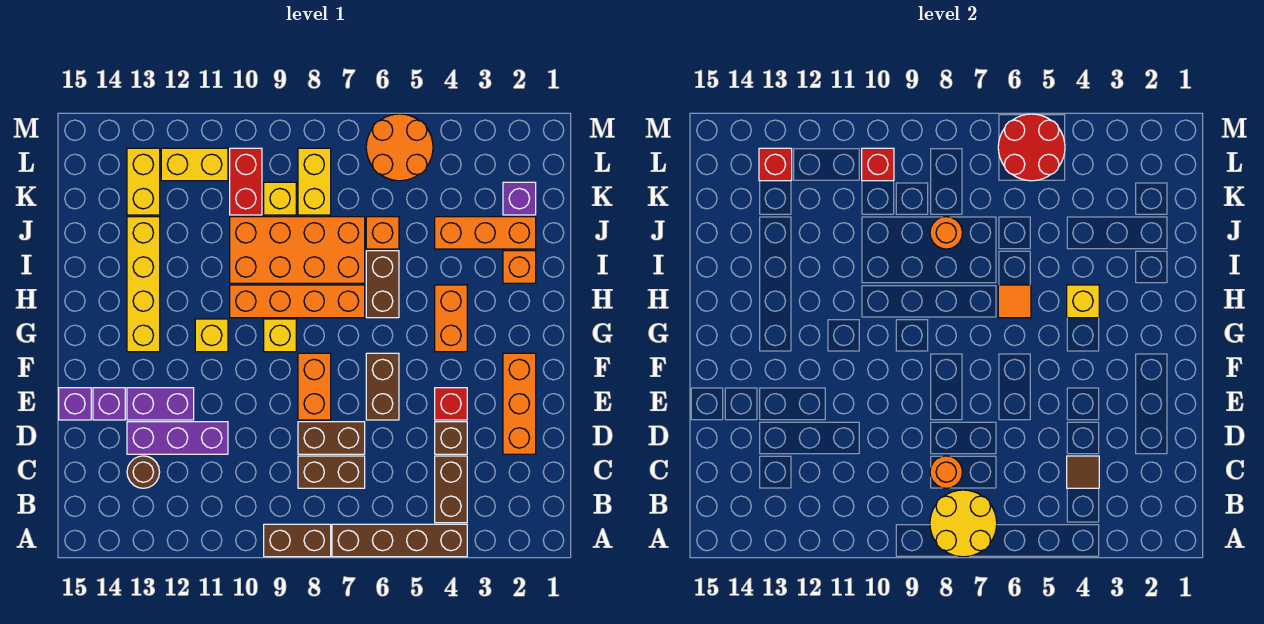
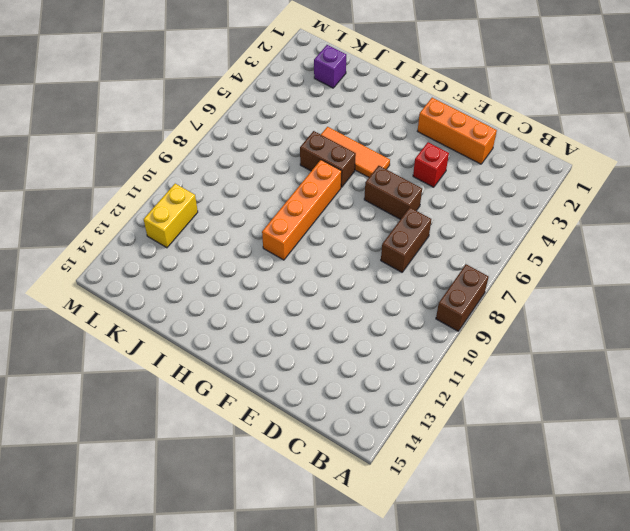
orange tile G5:I5 level 1 -> none
none -> brown brick A4:A7 level 1
none -> brown brick B4:C4 level 1
none -> brown brick C7:C8 level 1
none -> brown round brick C13 level 1

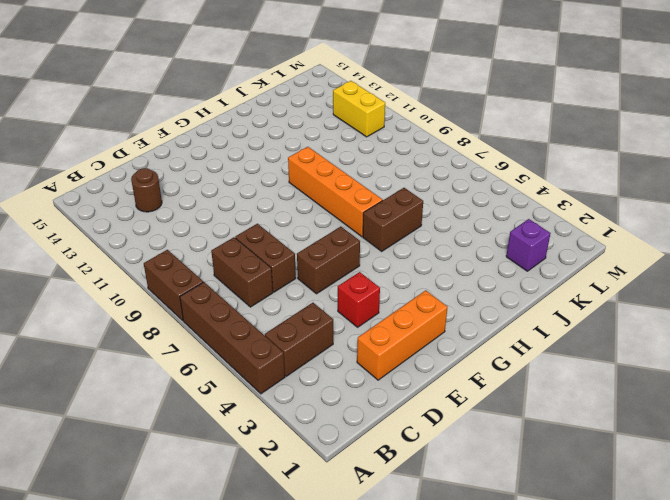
none -> brown brick D4 level 1
none -> purple brick D11:D13 level 1
none -> orange brick E8:F8 level 1
none -> purple brick E12:E13 level 1

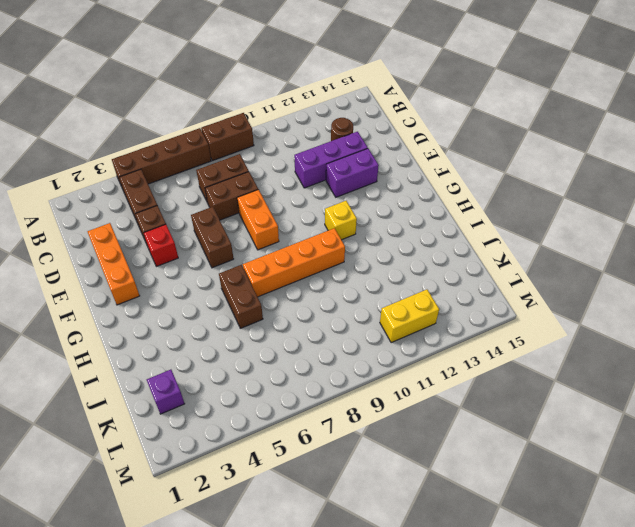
none -> purple brick E14 level 1
none -> purple brick E15 level 1
none -> orange brick G4:H4 level 1
none -> yellow brick G9 level 1

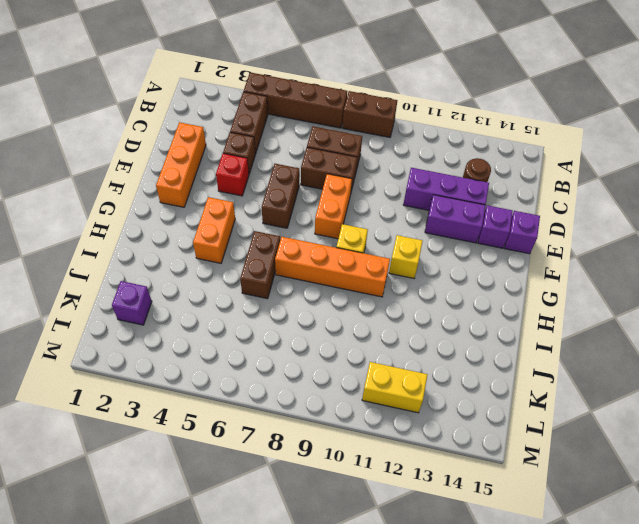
none -> yellow brick G13:J13 level 1
none -> orange brick I2 level 1
none -> orange brick I7:J10 level 1
none -> orange brick J2:J4 level 1

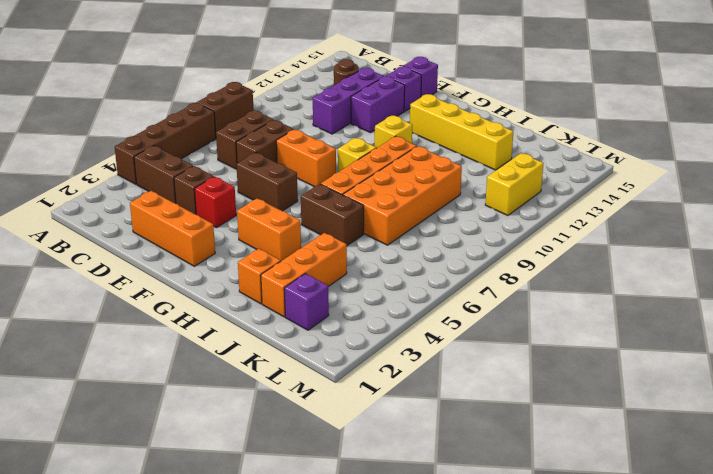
none -> orange brick J6 level 1
none -> yellow brick K8:L8 level 1
none -> yellow brick K9 level 1
none -> red brick K10:L10 level 1

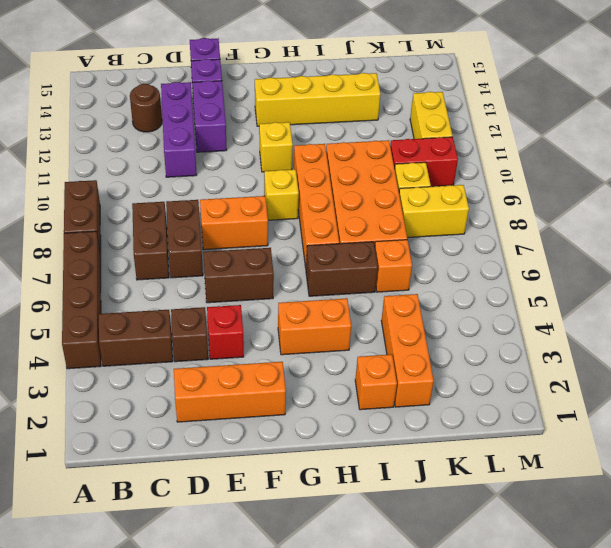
none -> purple brick K2 level 1
none -> yellow brick K13:L13 level 1
none -> orange round brick L5:M6 level 1
none -> yellow round brick A7:B8 level 2

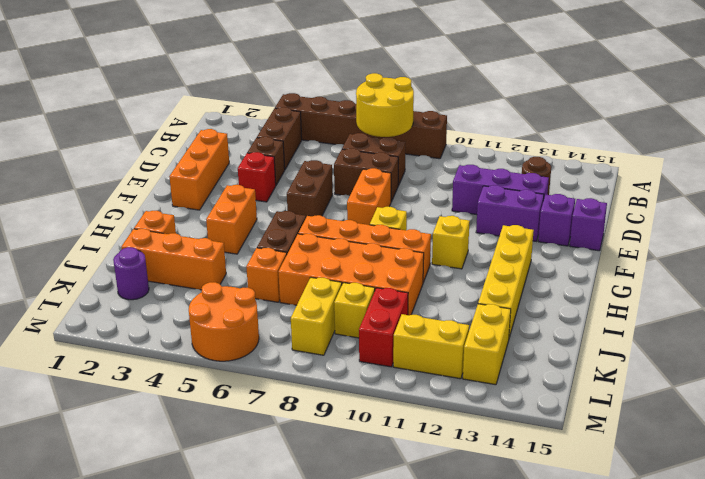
purple round brick K2 level 1 -> purple brick K2 level 1
none -> brown tile C4 level 2
none -> orange round brick C8 level 2
none -> yellow brick H4 level 2
none -> orange tile H6 level 2

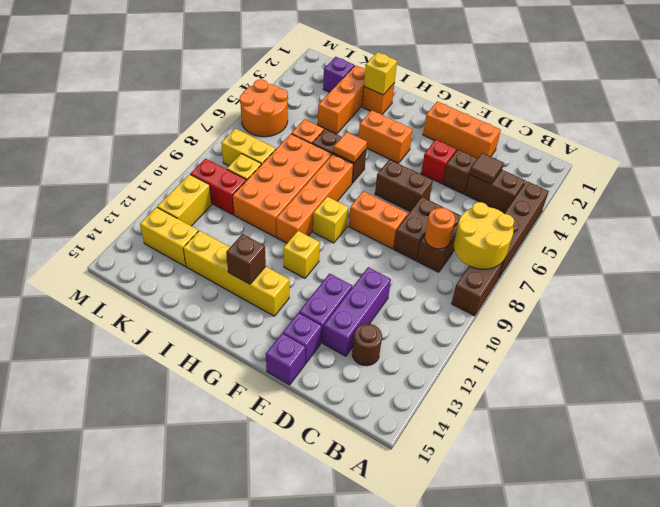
brown brick H13 level 2 -> none
yellow brick I2 level 2 -> yellow brick H4 level 2
none -> orange round brick J8 level 2
none -> red round brick L5:M6 level 2
none -> red brick L10 level 2
none -> red brick L13 level 2

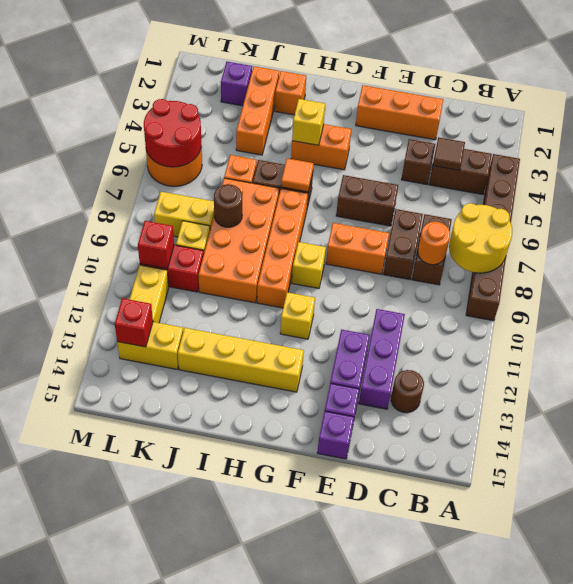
brown round brick J8 level 2 -> orange round brick J8 level 2
none -> red brick E4 level 1

